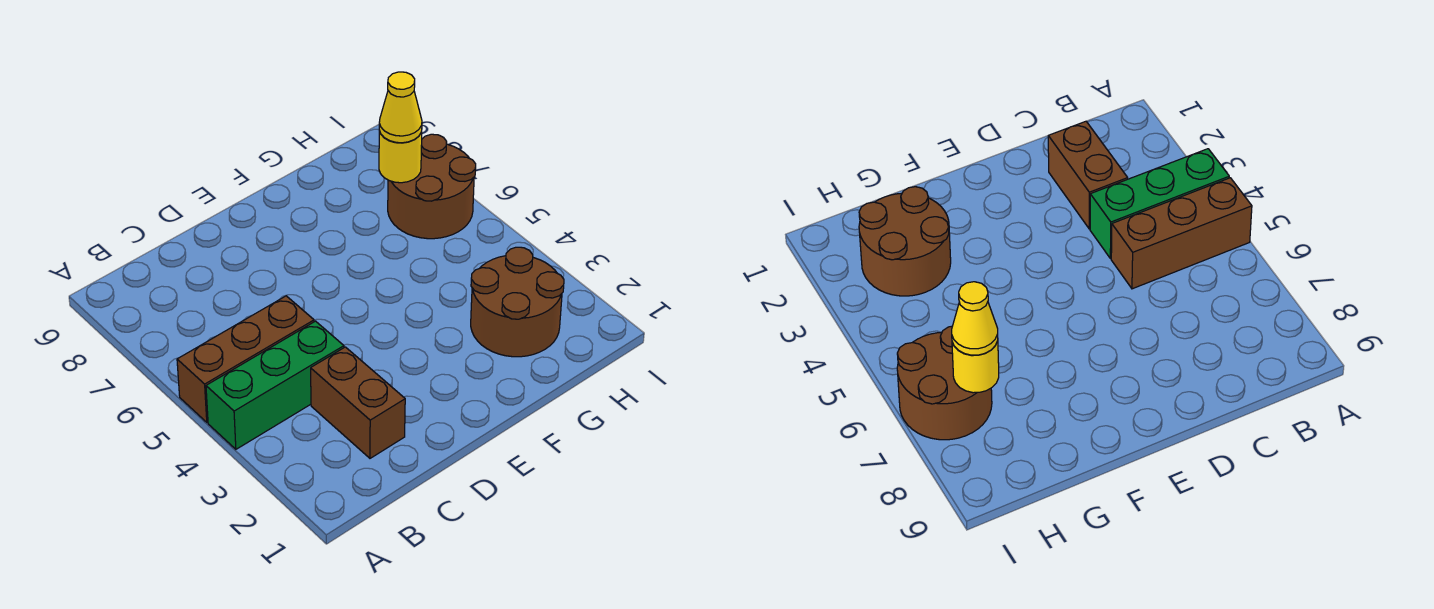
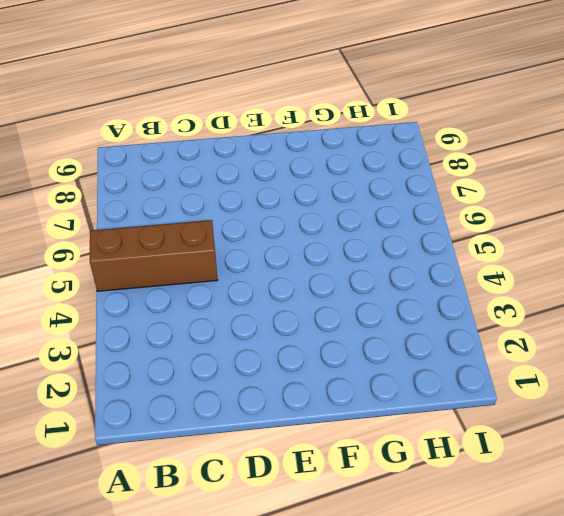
none -> green brick A4:C4 level 1
none -> brown brick C2:C3 level 1

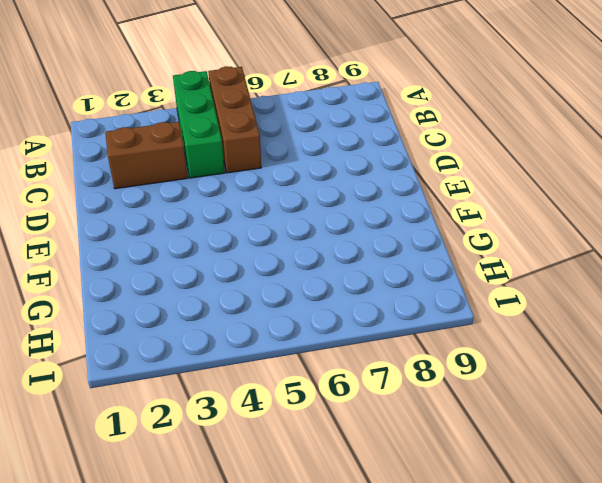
none -> brown round brick G2:H3 level 1
none -> brown round brick H6:I7 level 1

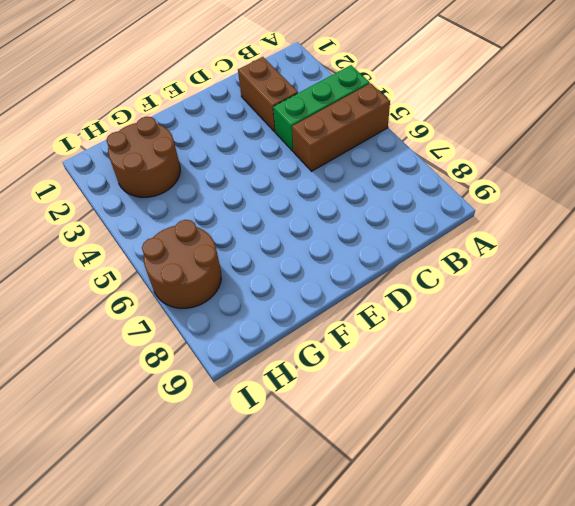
none -> yellow round brick H7 level 2
none -> yellow cone H7 level 3

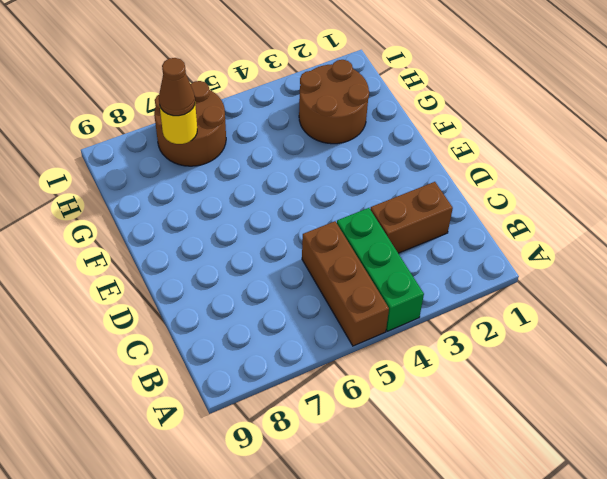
brown cone H7 level 3 -> yellow cone H7 level 3

